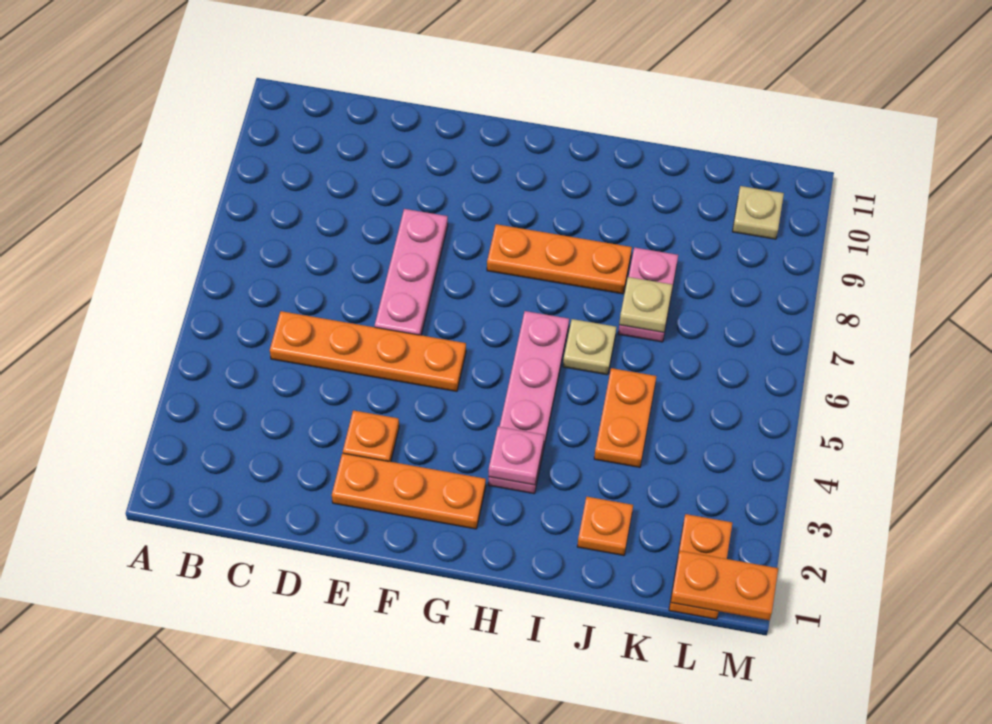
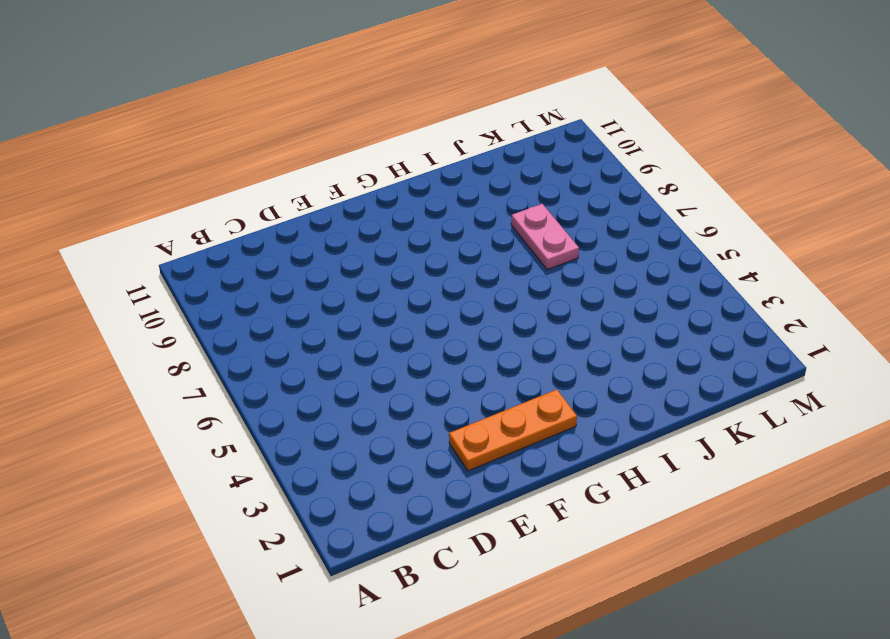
none -> orange plate C5:F5 level 1
none -> orange plate E3 level 1
none -> pink plate E6:E8 level 1

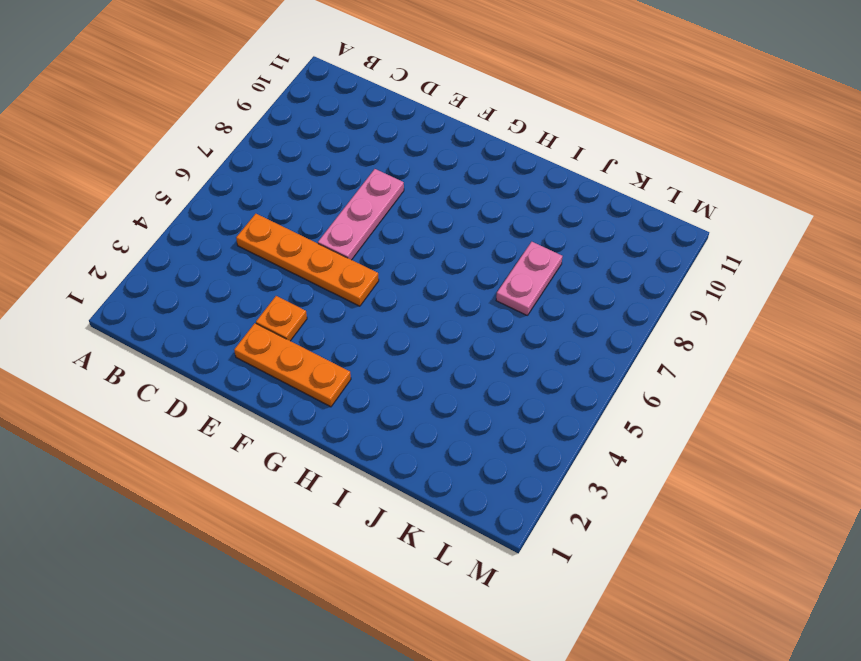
none -> orange plate G8:I8 level 1
none -> pink plate H3:H6 level 1
none -> tan plate I6 level 1

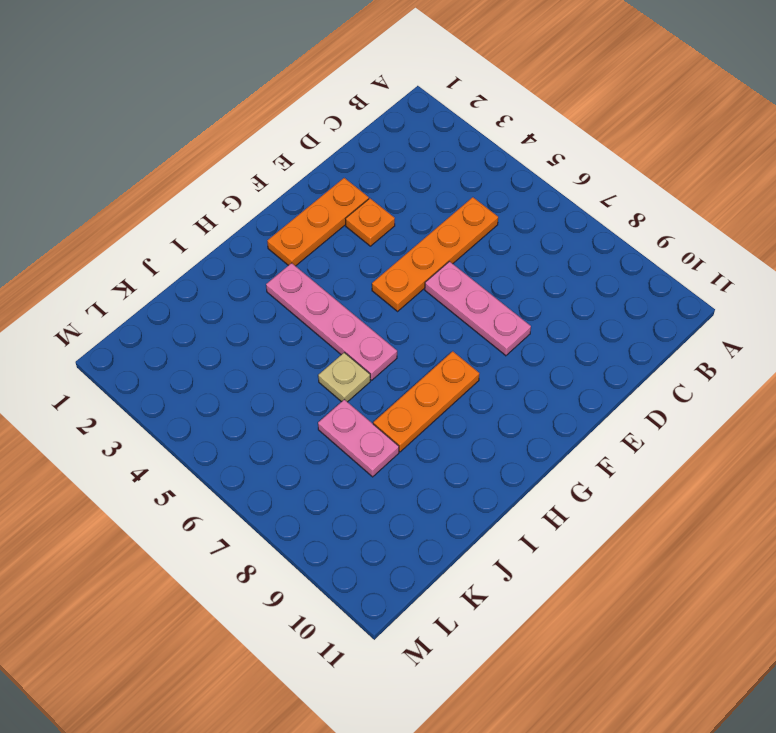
none -> orange plate J2 level 1
none -> orange plate J4:J5 level 1
none -> orange plate L1:L2 level 1

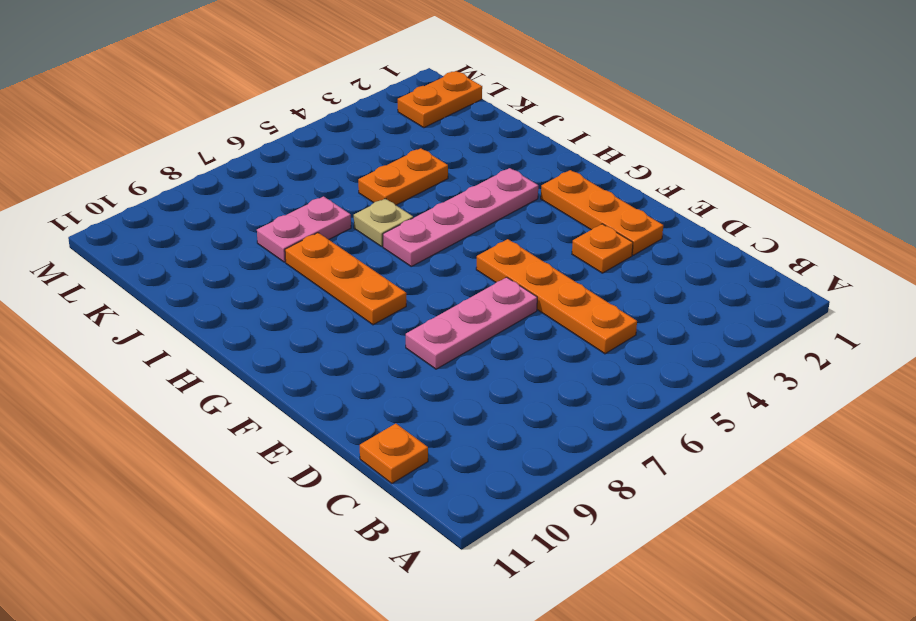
orange plate C11 level 1 -> orange plate J2 level 1
none -> tan plate L10 level 1
none -> pink plate H3 level 2
none -> tan plate J7 level 2

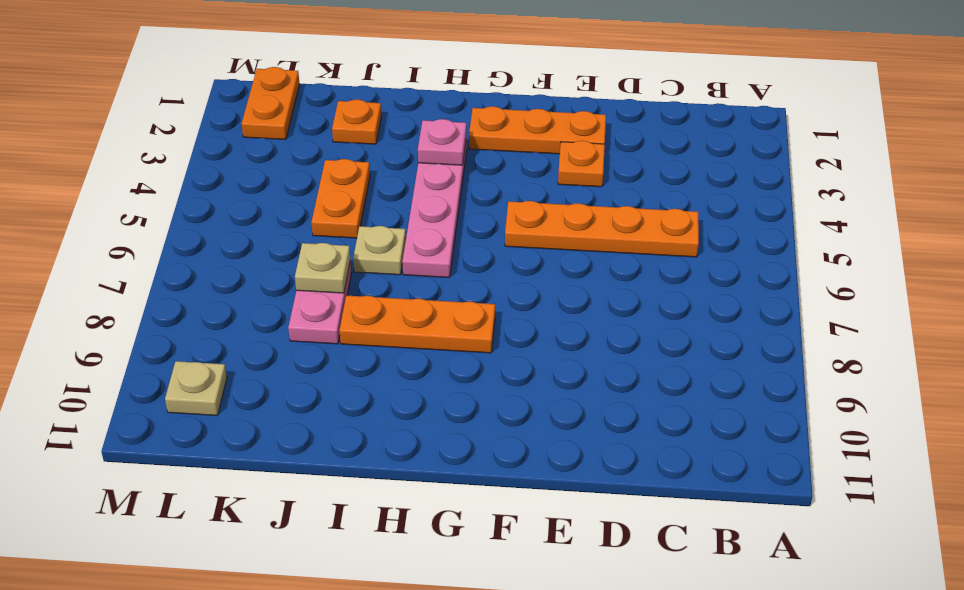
none -> pink plate E6:E8 level 1
none -> orange plate L1:M1 level 2

